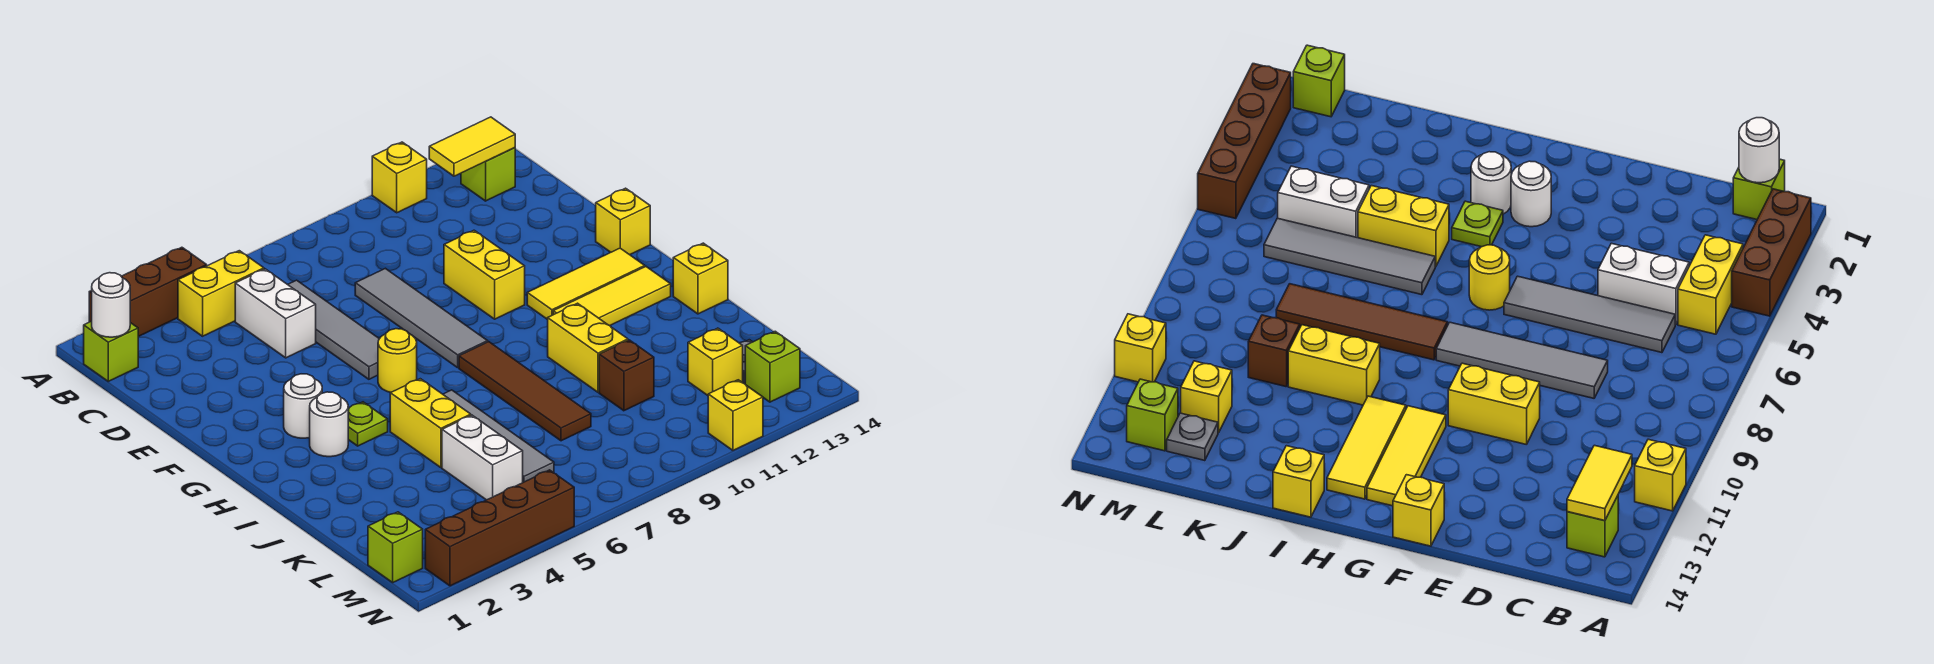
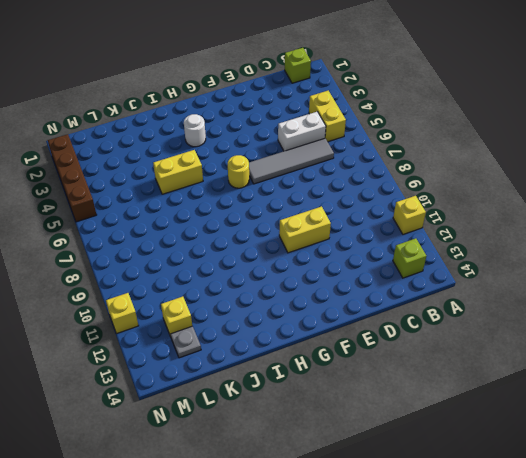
none -> brown brick A2:A4 level 1
none -> grey tile D8:G8 level 1
none -> yellow brick F14 level 1
none -> white round brick G3 level 1

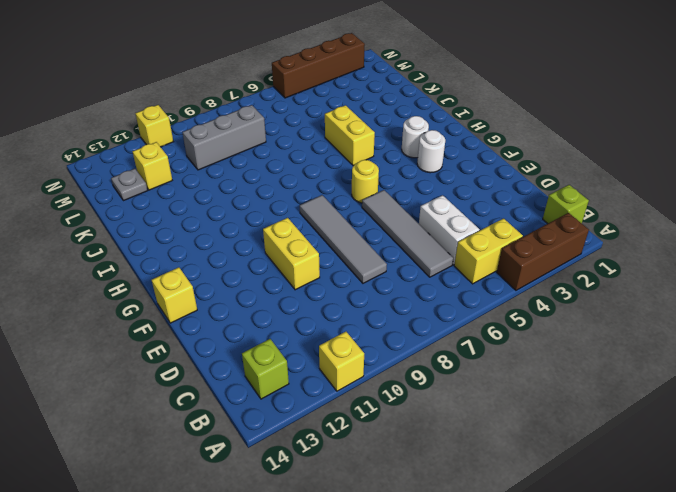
grey brick L8:L10 level 1 -> none
none -> yellow tile G11:G13 level 1
none -> lime plate H4 level 1
none -> brown tile H8:K8 level 1
none -> yellow tile H11:H13 level 1

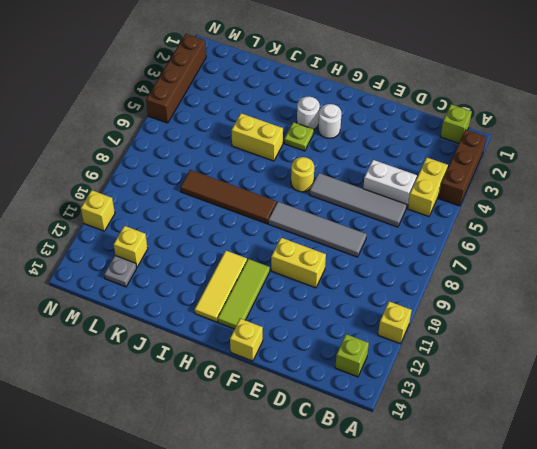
lime tile G11:G13 level 1 -> yellow tile G11:G13 level 1
none -> grey tile I6:L6 level 1
none -> yellow brick I10:J10 level 1
none -> yellow brick I14 level 1
none -> white brick K5:L5 level 1

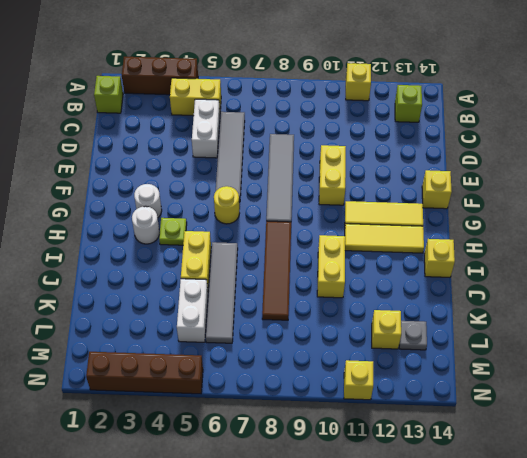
none -> brown brick K10 level 1
none -> lime brick M1 level 1
none -> lime brick M13 level 1
none -> white round brick B1 level 2

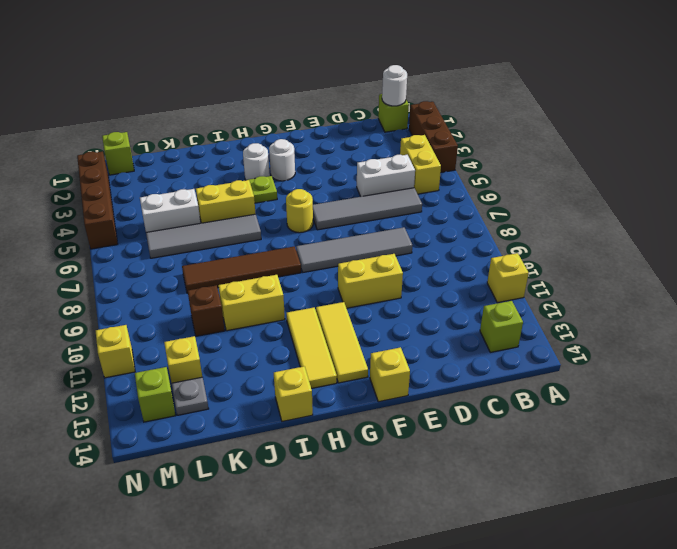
none -> yellow tile B12:B13 level 2

